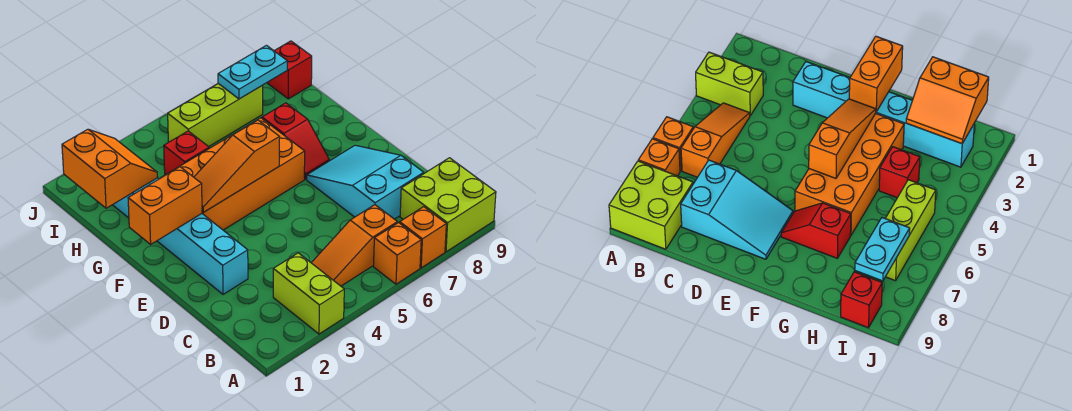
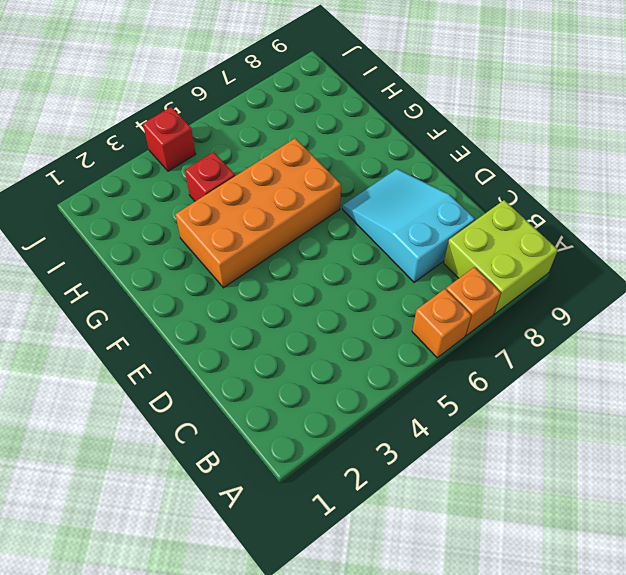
red brick J4 level 1 -> red brick I9 level 1
none -> lime brick A3:B3 level 1
none -> orange slope B4:B6 level 1 top 6
none -> cyan brick D2:I2 level 1

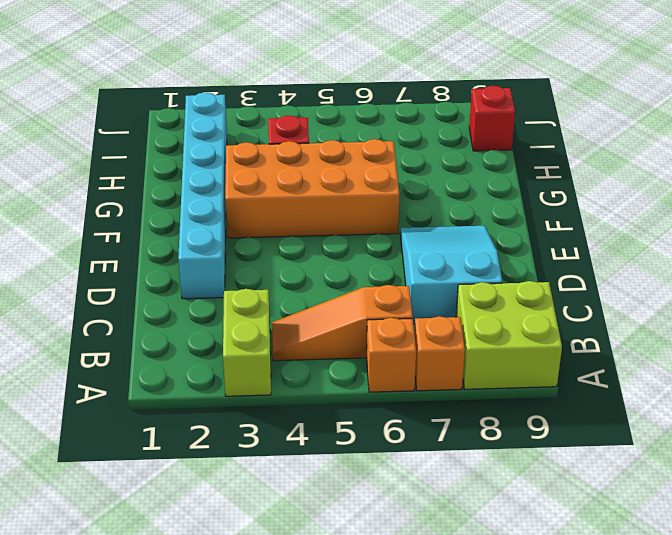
none -> red slope F7:G7 level 1 top G
none -> lime brick I5:I7 level 1
none -> orange brick F1:F2 level 2

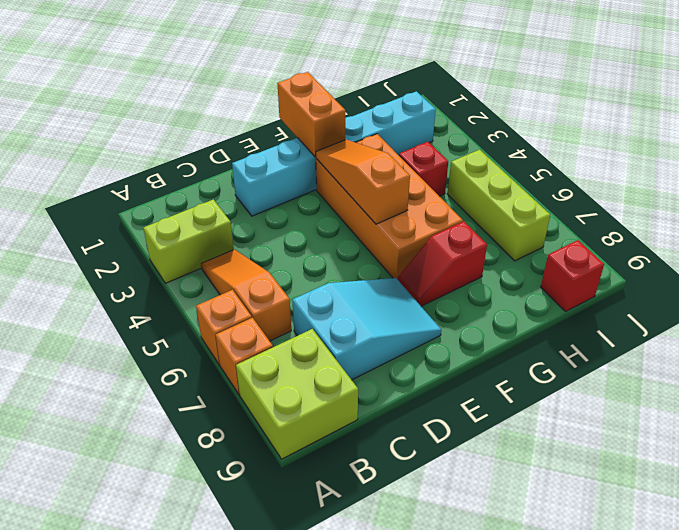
none -> orange slope H1:I2 level 2 top 1
none -> cyan plate I7:I8 level 2

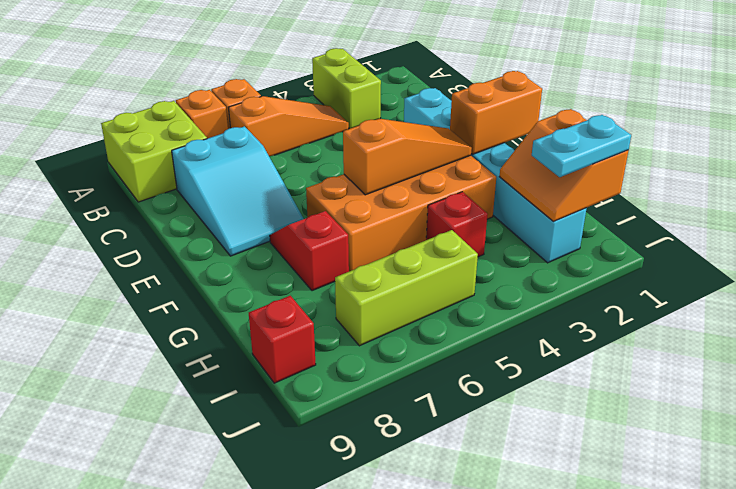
cyan plate I1:I2 level 3 -> cyan plate I7:I8 level 2

